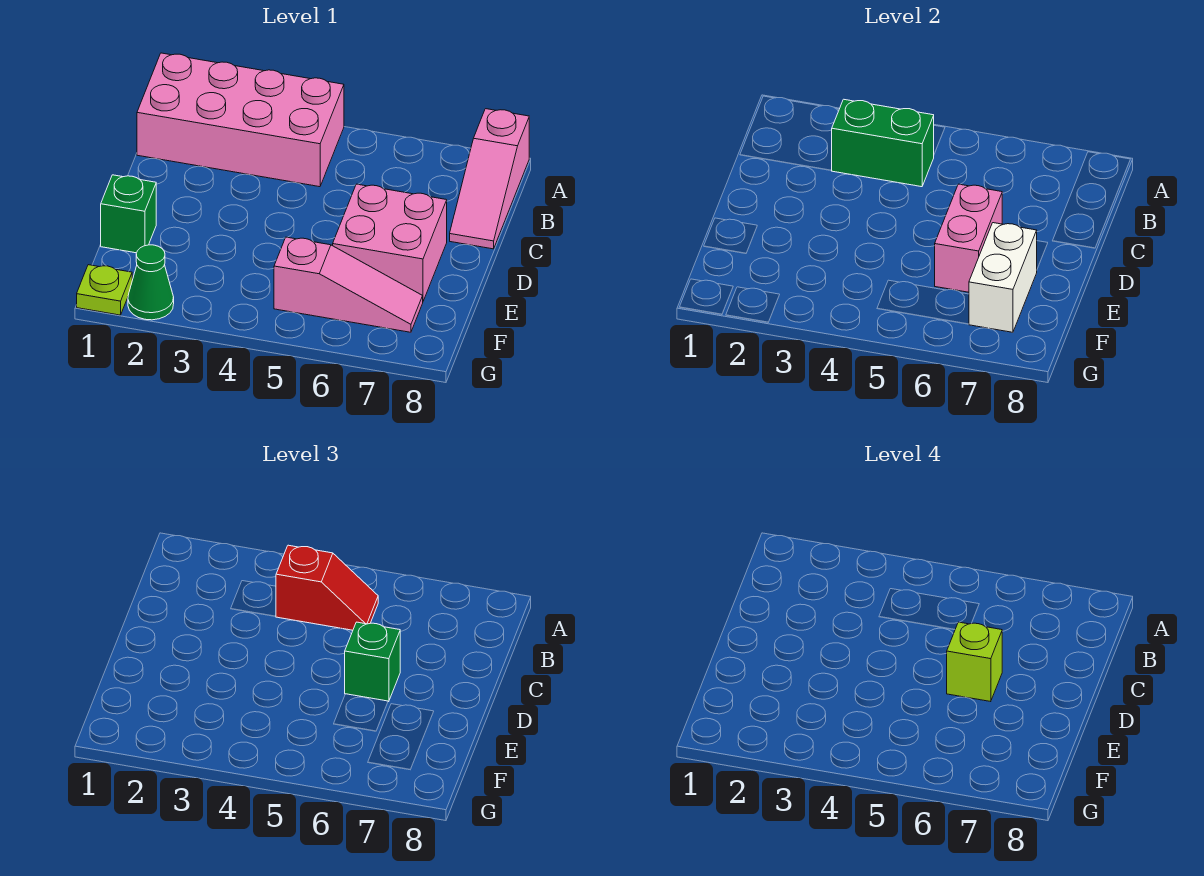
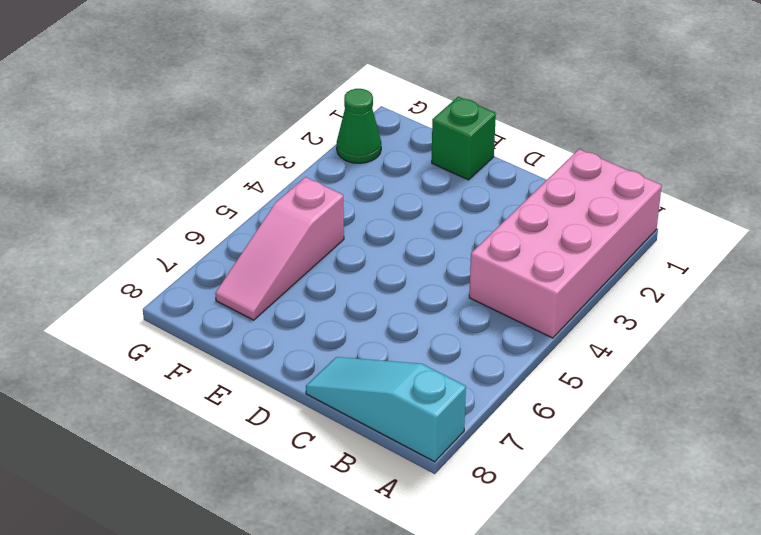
cyan slope A8:C8 level 1 top A -> pink slope A8:C8 level 1 top A
none -> pink brick D6:E7 level 1
none -> lime plate G1 level 1
none -> green brick B3:B4 level 2

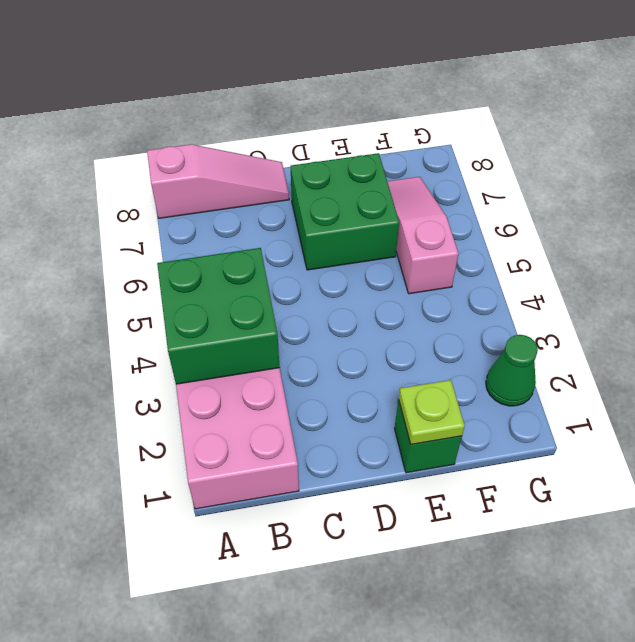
green brick A3:B4 level 2 -> green brick B3:B4 level 2
green brick D6:E7 level 1 -> pink brick D6:E7 level 1
lime plate E1 level 2 -> lime plate G1 level 1
none -> pink brick D6:E6 level 2
none -> white brick E7:F7 level 2
none -> red slope B4:B5 level 3 top 4

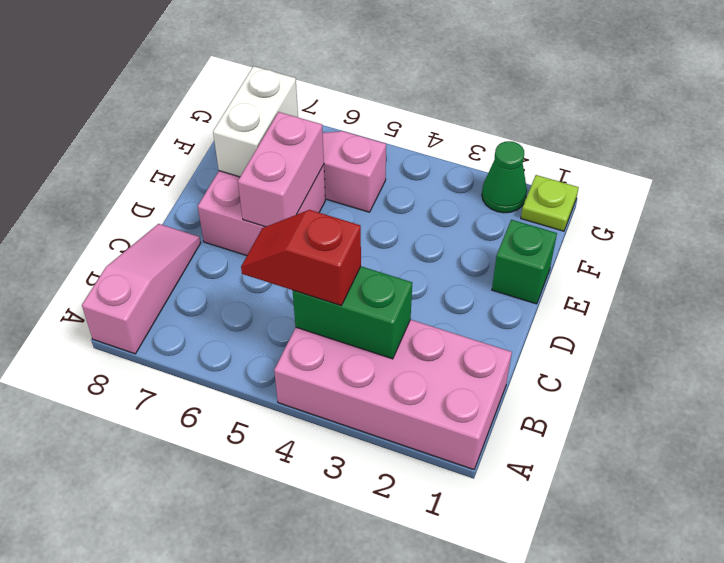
none -> green brick D6 level 3
none -> lime brick D6 level 4

